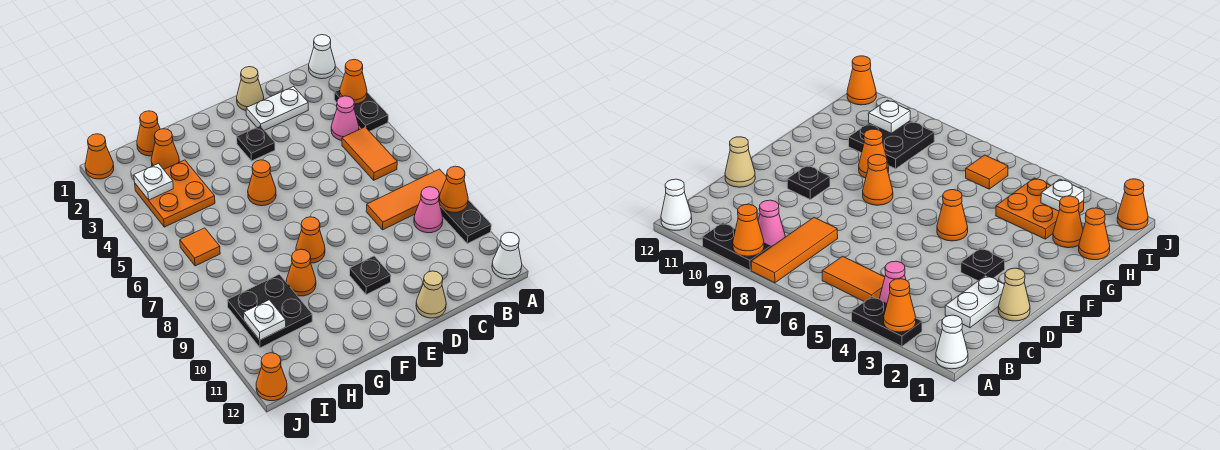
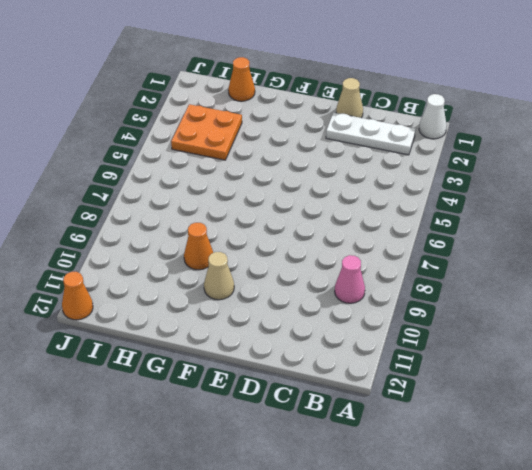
white plate B2:D2 level 1 -> white plate C2:D2 level 1
tan cone F10 level 1 -> tan cone D12 level 1
none -> black plate A3:A4 level 1
none -> orange tile A8:C8 level 1
none -> black plate A9:A10 level 1

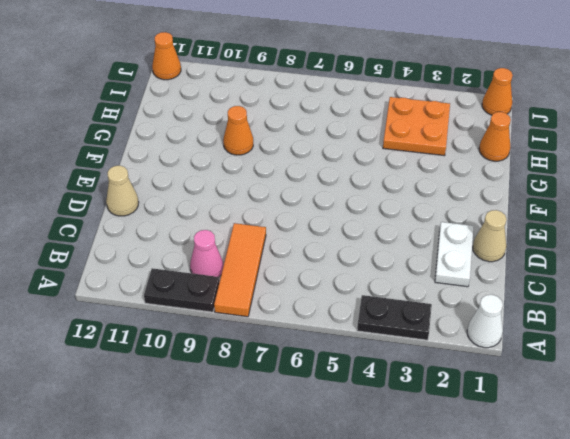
none -> white cone A12 level 1
none -> pink cone B4 level 1
none -> orange tile B5:B6 level 1

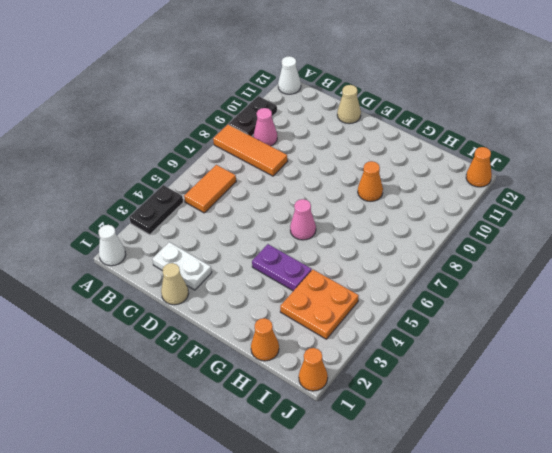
purple plate F4:G4 level 1 -> none
pink cone F6 level 1 -> pink cone B4 level 1
none -> black plate E3 level 1
none -> black plate E10 level 1
none -> orange cone F5 level 1

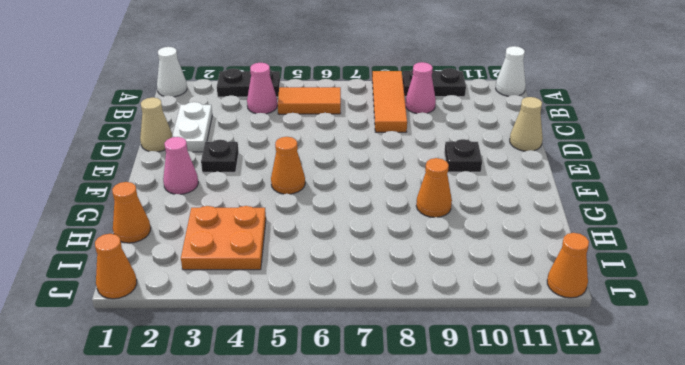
pink cone F2 level 1 -> none
none -> orange cone F8 level 1
none -> orange cone H2 level 1
none -> black plate H9:I10 level 1

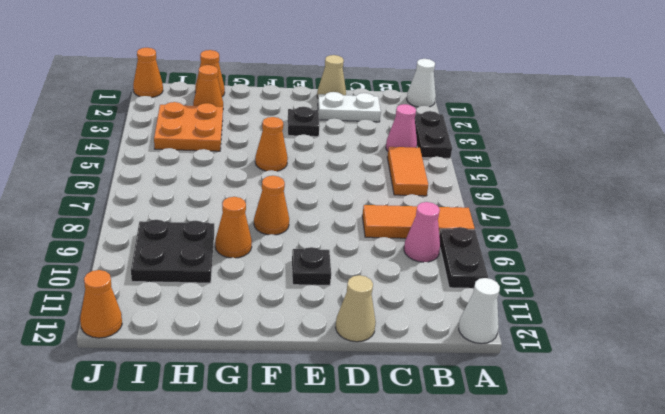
none -> orange tile I6 level 1
none -> orange cone A3 level 2
none -> orange cone A9 level 2

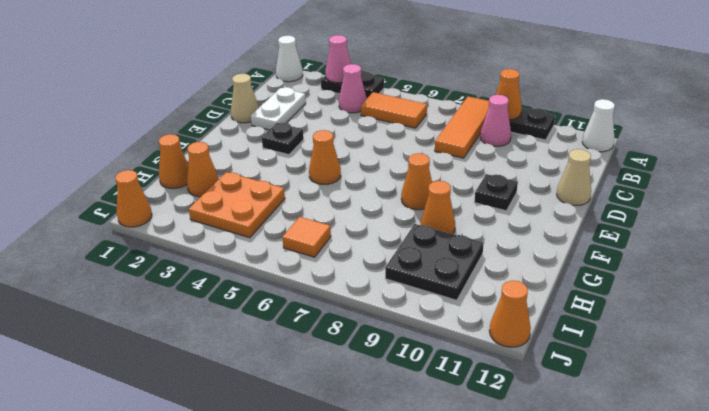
pink cone A3 level 2 -> orange cone A3 level 2
none -> white plate I3 level 2
none -> white plate I10 level 2

